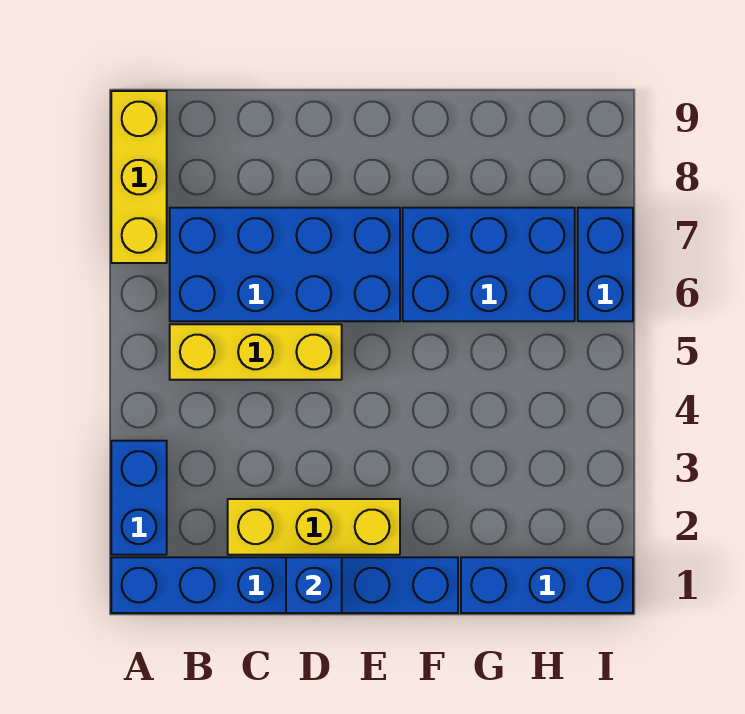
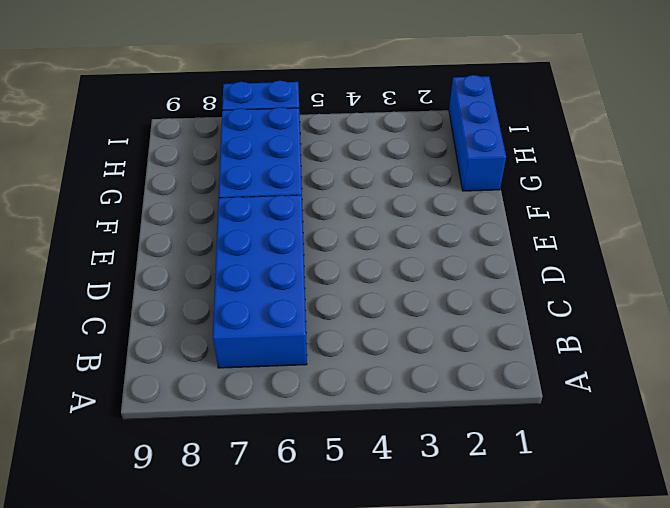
none -> blue brick A1:F1 level 1
none -> blue brick A2:A3 level 1

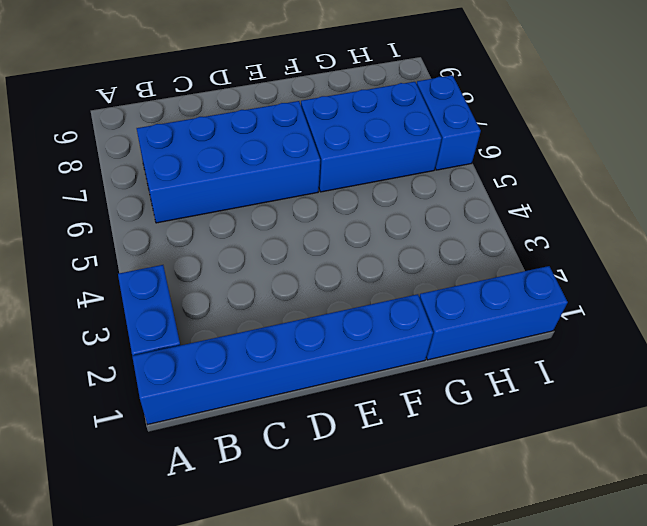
none -> yellow brick A7:A9 level 1
none -> yellow brick B5:D5 level 1

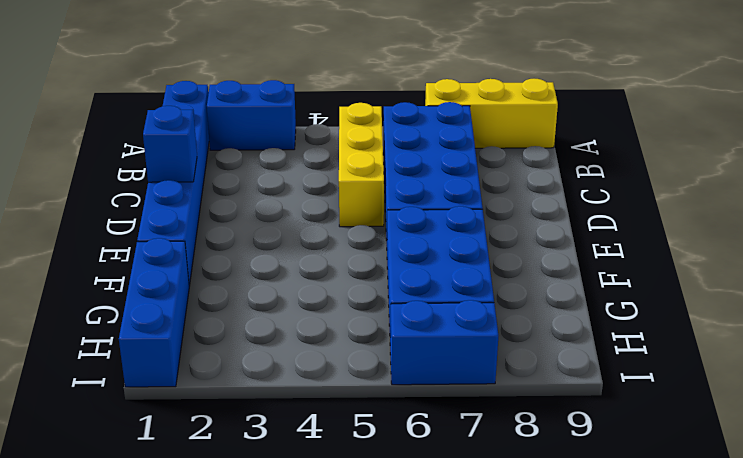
none -> yellow brick C2:E2 level 1

